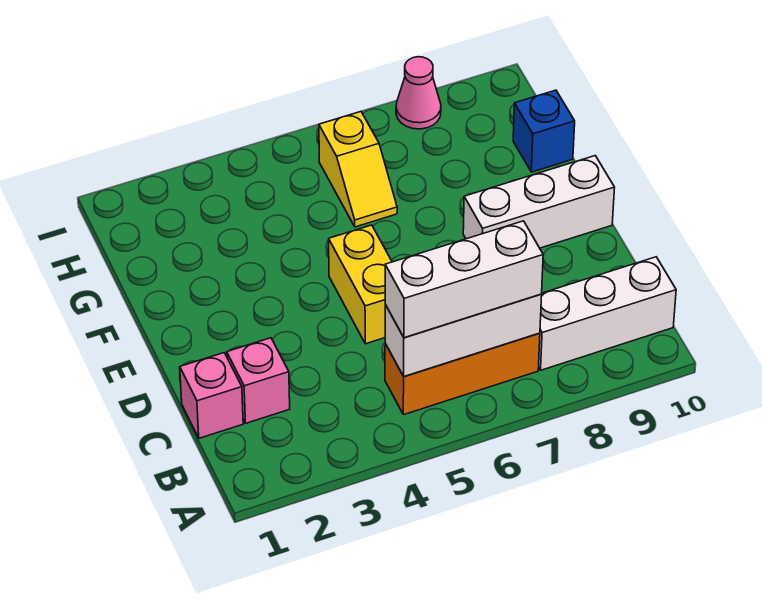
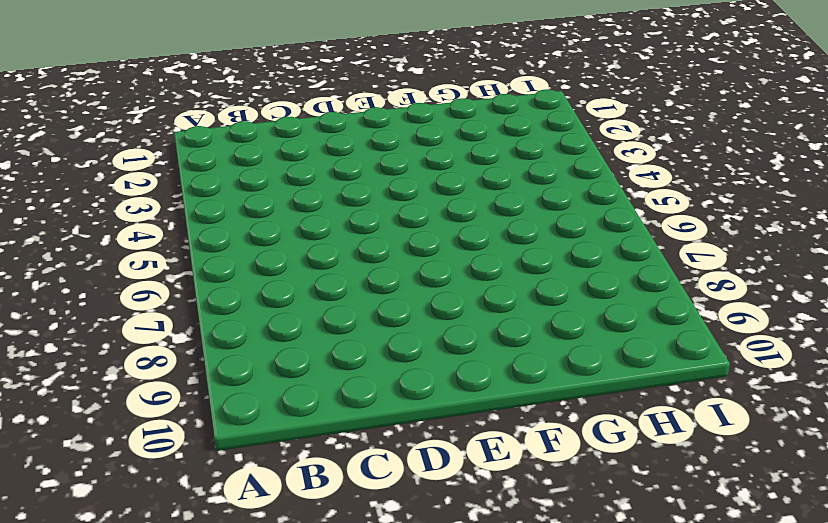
none -> orange brick B5:B7 level 1
none -> white brick B8:B10 level 1

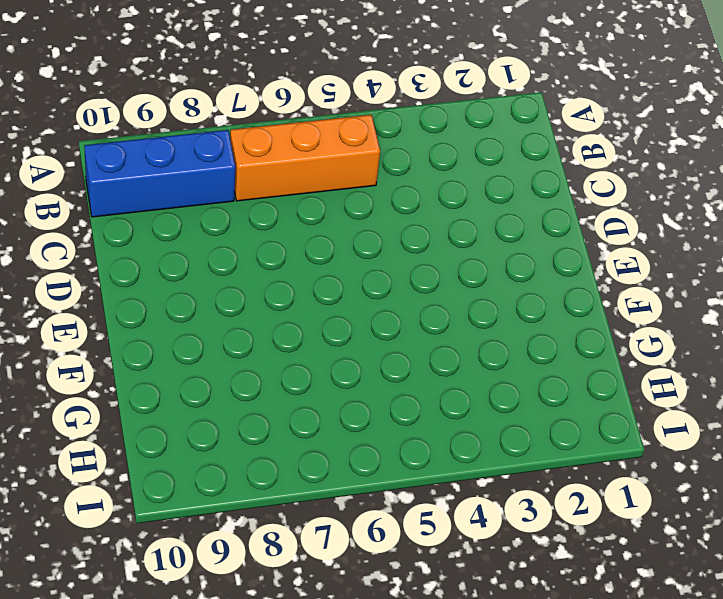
blue brick B8:B10 level 1 -> white brick B8:B10 level 1
none -> pink brick C1 level 1
none -> pink brick C2 level 1

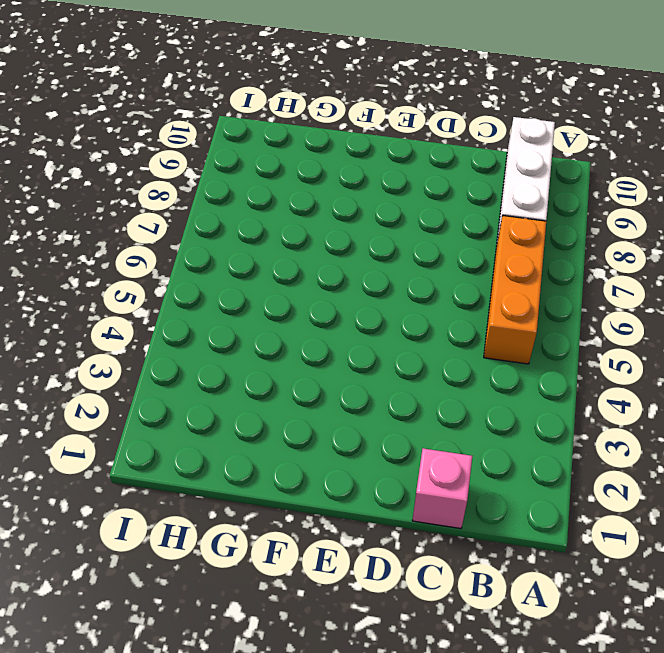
none -> pink brick C2 level 1
none -> yellow brick D5:E5 level 1

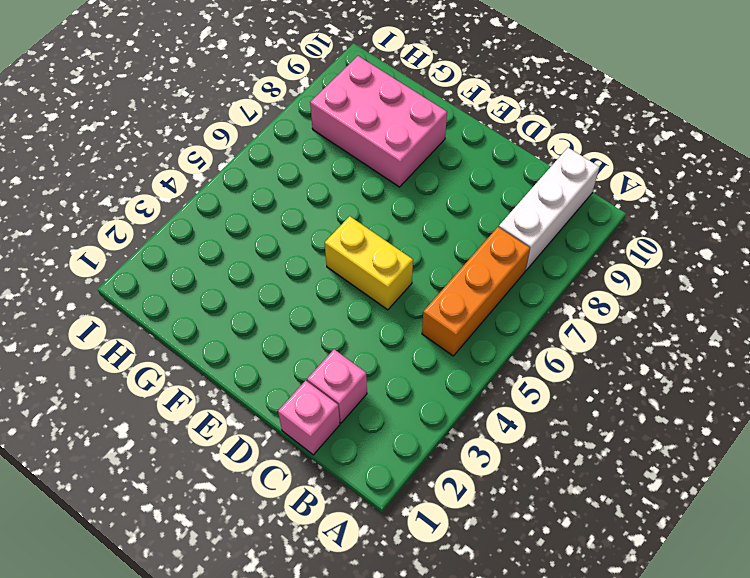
pink brick F8:H9 level 1 -> none
none -> white brick E8:E10 level 1
none -> yellow slope G6:H6 level 1 top H

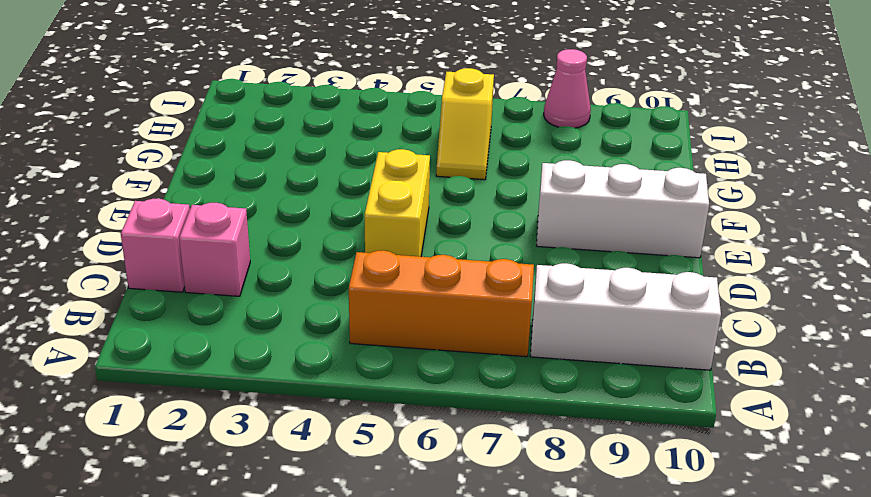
none -> blue brick G10 level 1
none -> white brick B5:B7 level 2

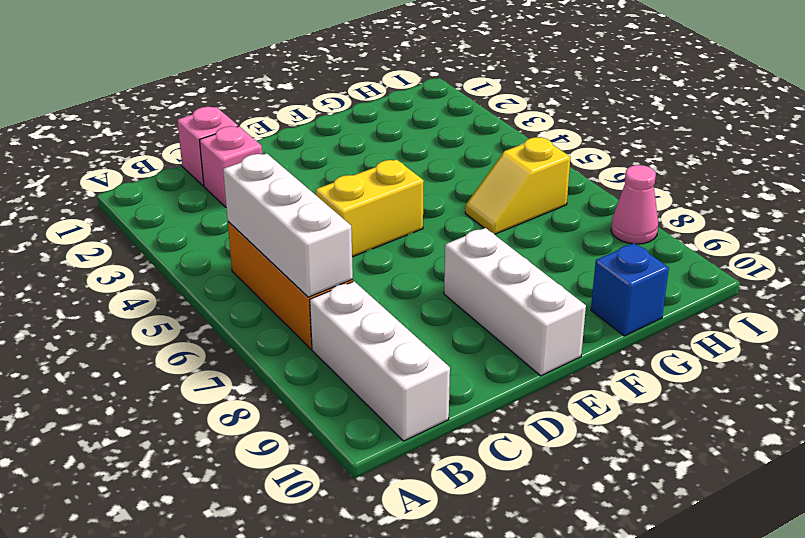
none -> white brick B5:B7 level 3

